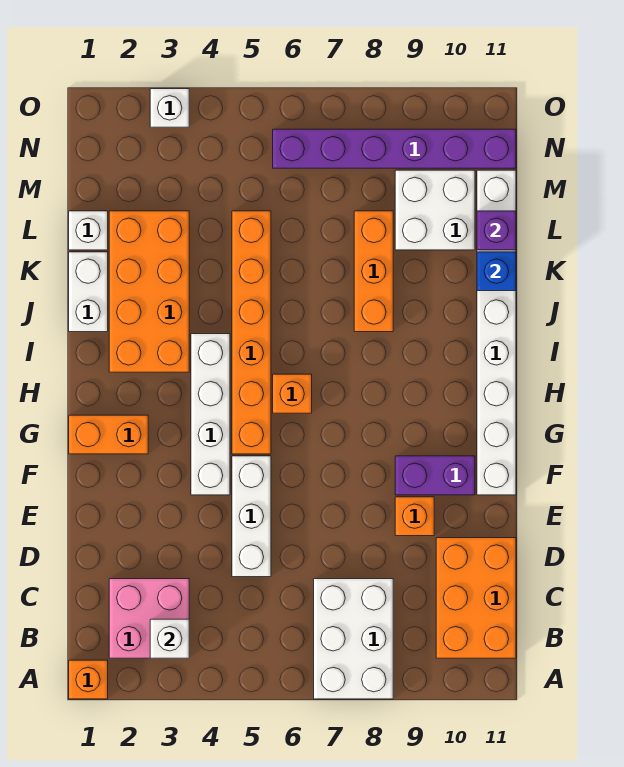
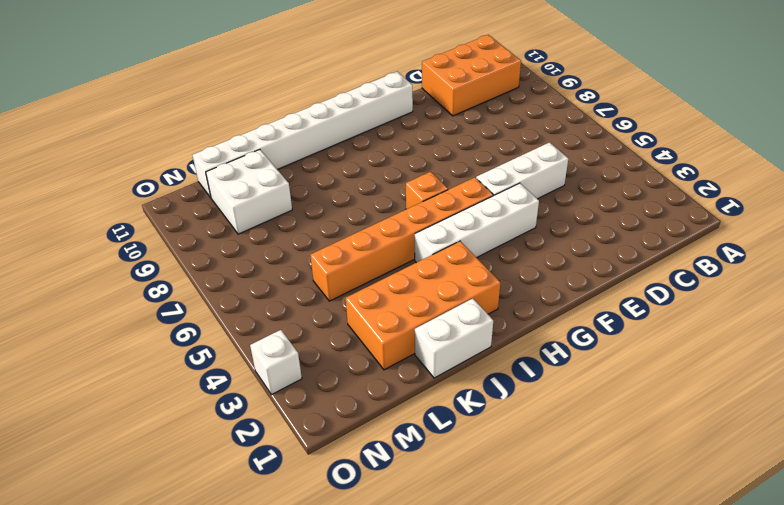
none -> orange brick A1 level 1
none -> white brick A7:C8 level 1
none -> pink brick B2:C3 level 1

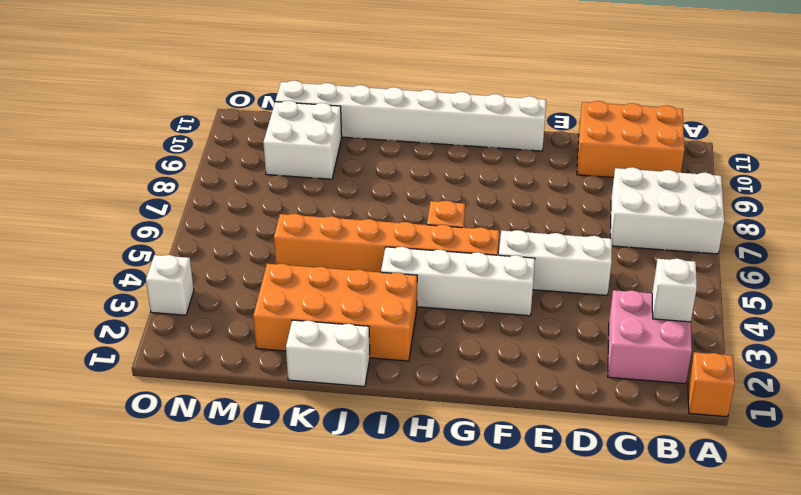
none -> orange brick E9 level 1
none -> purple brick F9:F10 level 1
none -> orange brick G1:G2 level 1

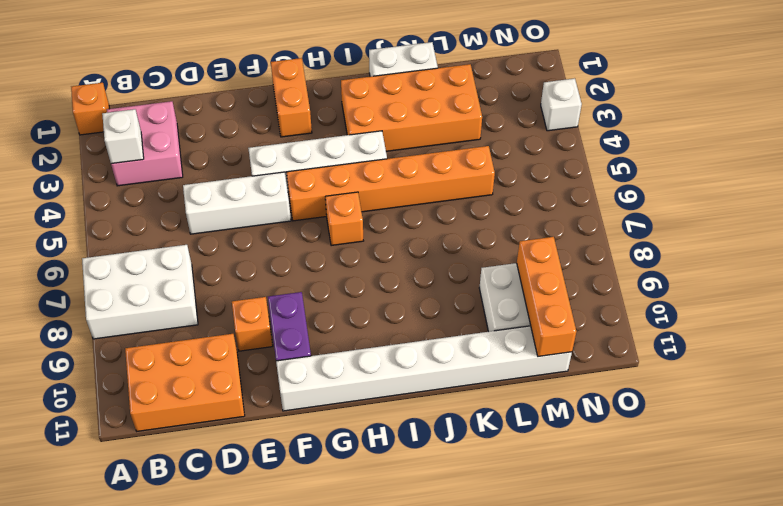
orange brick M9:M11 level 2 -> orange brick J8:L8 level 1
none -> white brick L1 level 1
none -> purple brick N6:N11 level 1
none -> blue brick K11 level 2

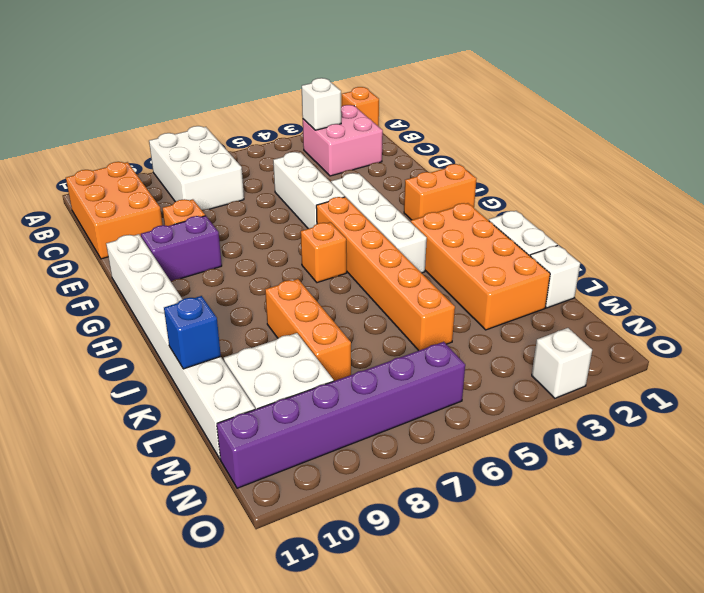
none -> purple brick L11 level 2

